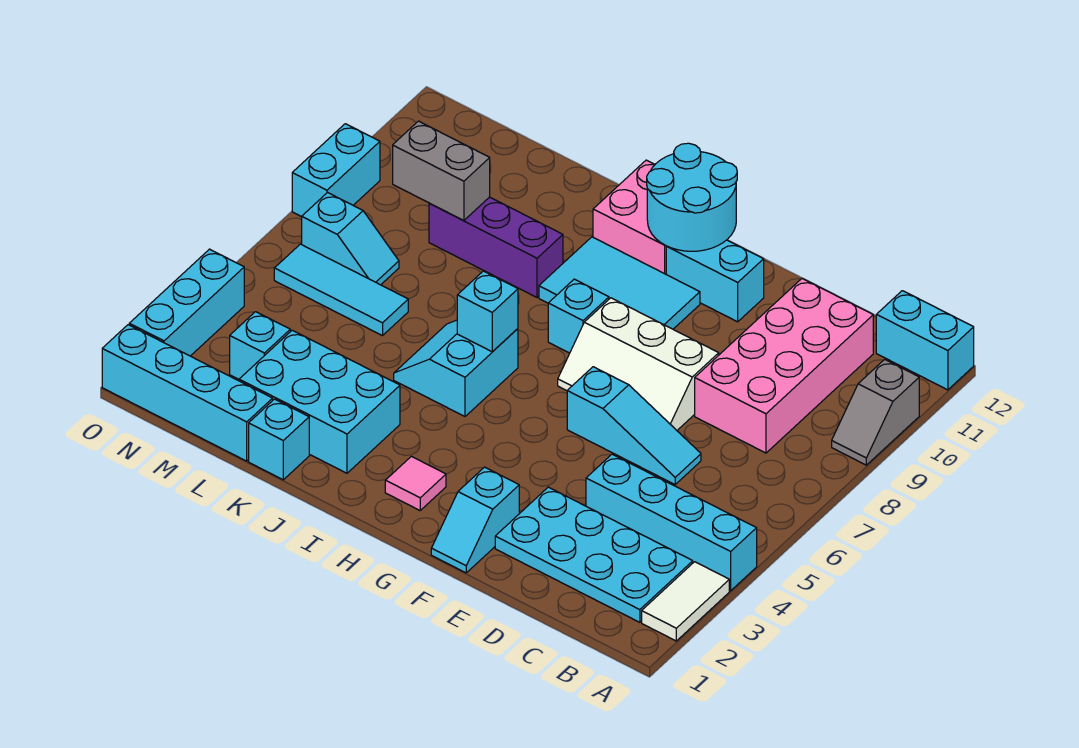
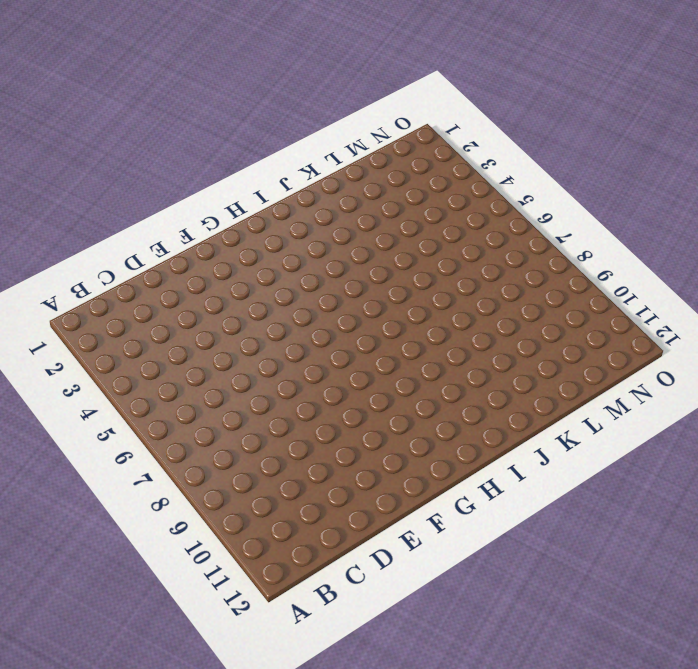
none -> white tile A2:A3 level 1
none -> cyan brick A4:D4 level 1
none -> grey slope A9:A10 level 1 top 10

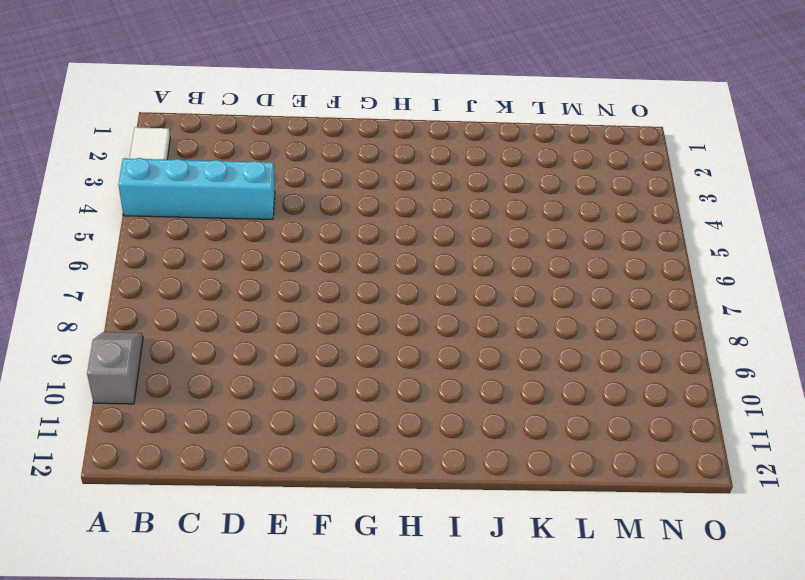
none -> cyan brick A12:B12 level 1
none -> cyan plate B2:E3 level 1
none -> pink brick C8:D11 level 1

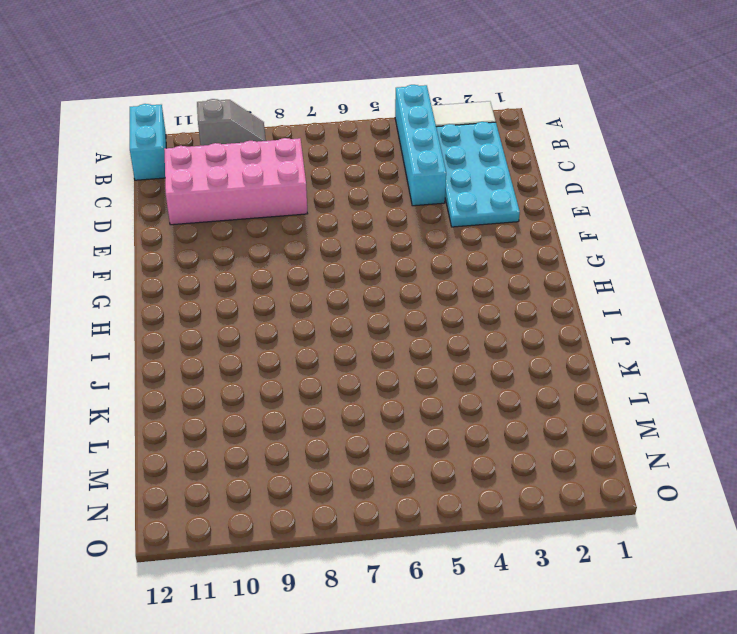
none -> cyan slope D6:F6 level 1 top F
none -> white slope E7:G8 level 1 top 8
none -> cyan slope F1:F2 level 1 top 2

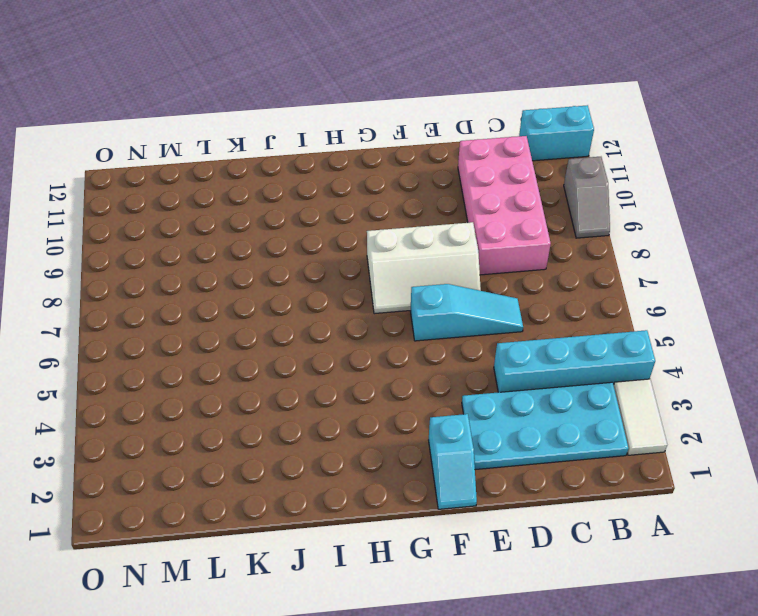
none -> cyan brick F11:G11 level 1
none -> cyan tile G9:I10 level 1
none -> pink tile H2 level 1

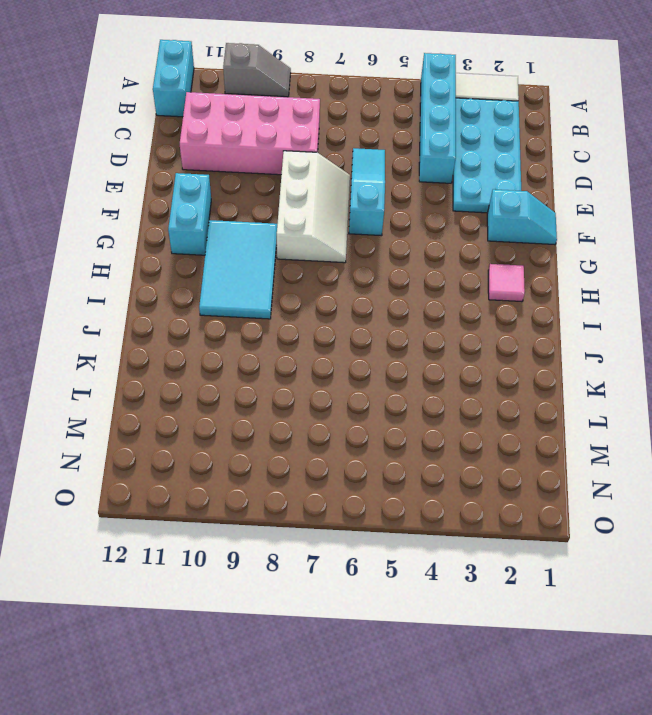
none -> cyan brick H8 level 1
none -> pink brick H11:I12 level 1
none -> cyan slope I5:J6 level 1 top I

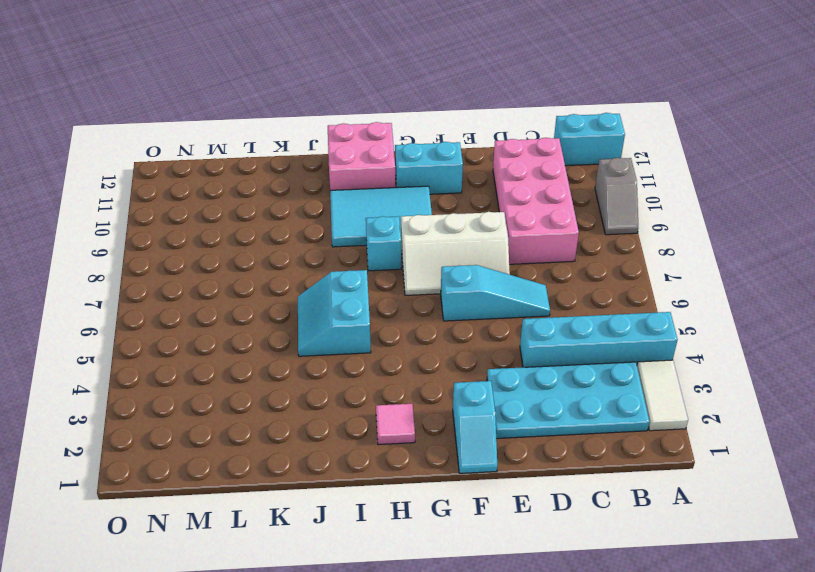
none -> cyan brick J2:L3 level 1
none -> purple brick J9:L9 level 1
none -> cyan brick K1 level 1

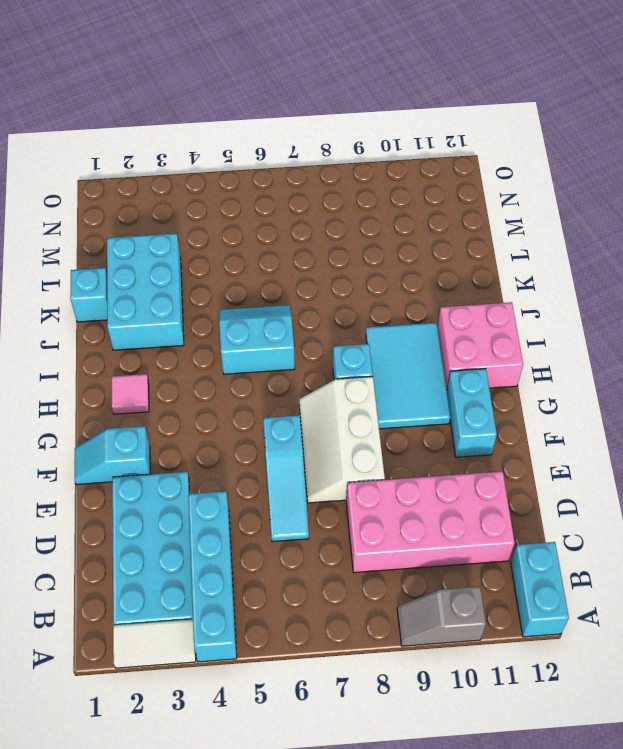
none -> purple brick J9:L9 level 1
none -> cyan brick L1:O1 level 1
none -> cyan tile L6:N6 level 1

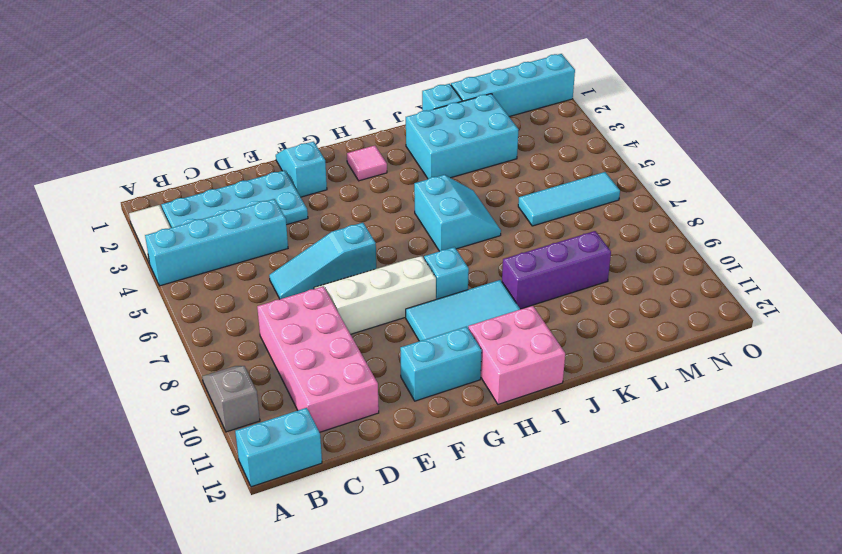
none -> cyan brick M3 level 1
none -> cyan slope M7:N7 level 1 top N
none -> cyan brick O2:O4 level 1

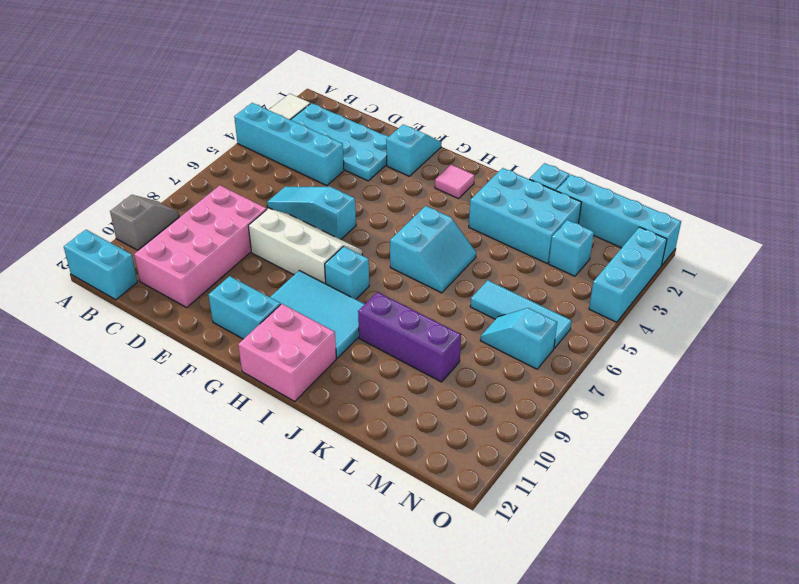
none -> cyan brick O8:O9 level 1
none -> cyan round brick G11:H12 level 2
none -> cyan brick I6 level 2

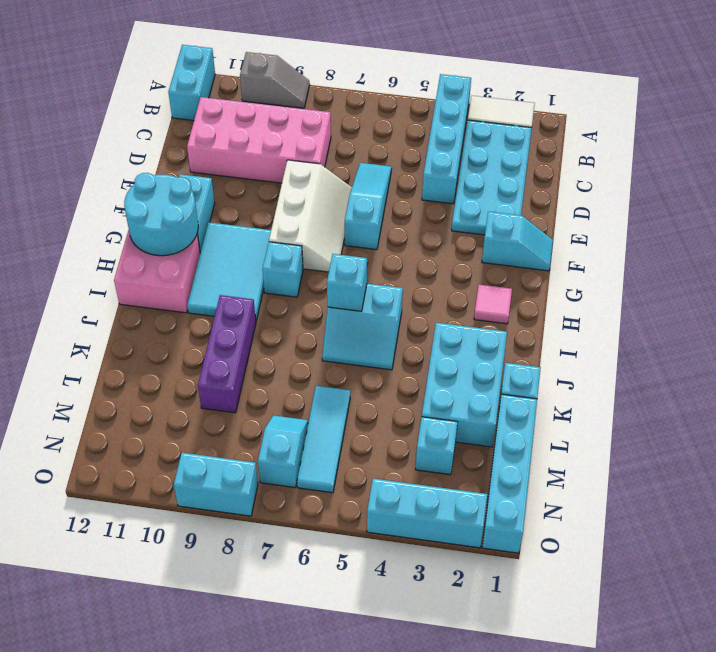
none -> grey brick L9:M9 level 2

